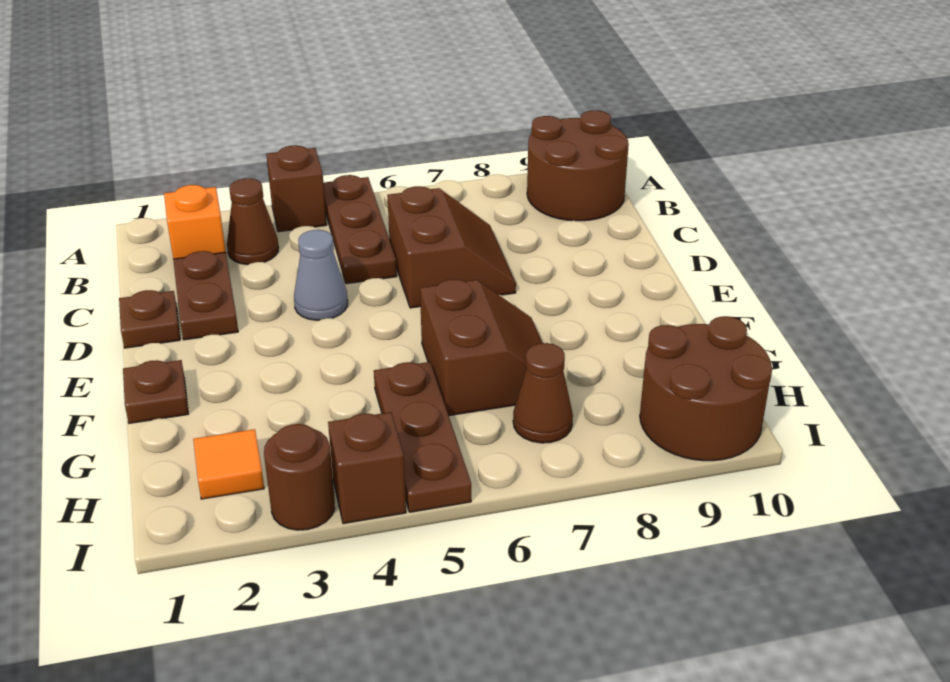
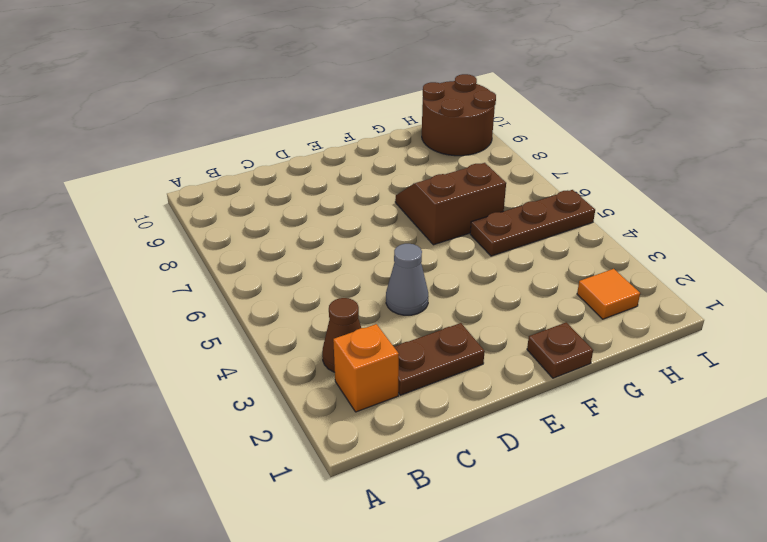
none -> brown brick A4 level 1
none -> brown plate A5:C5 level 1
none -> brown round brick A9:B10 level 1

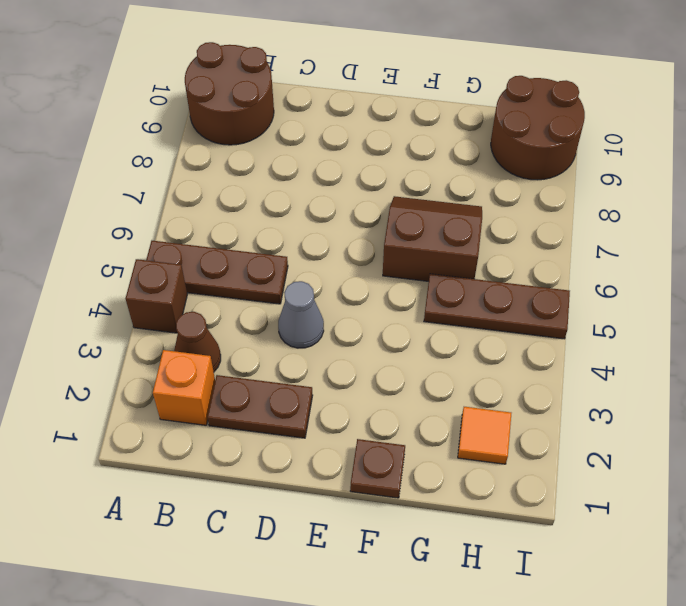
none -> brown slope C6:D7 level 1 top 6
none -> brown plate D1 level 1
none -> brown cone H7 level 1

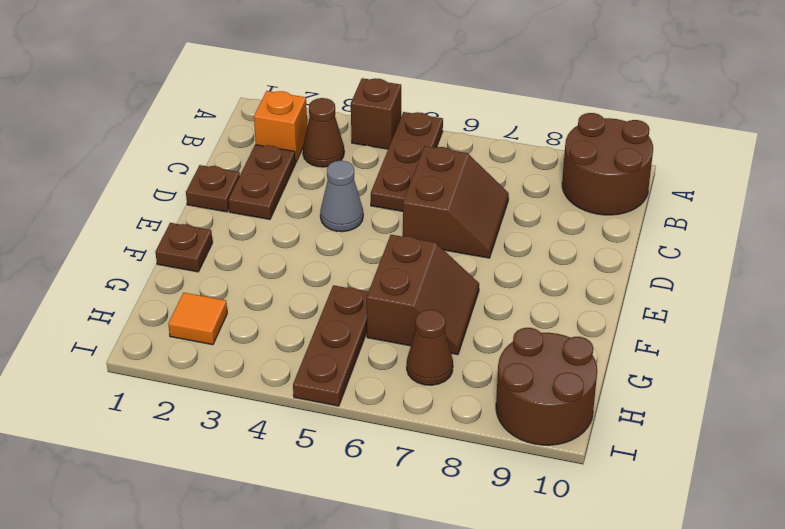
none -> brown round brick I3 level 1
none -> brown brick I4 level 1

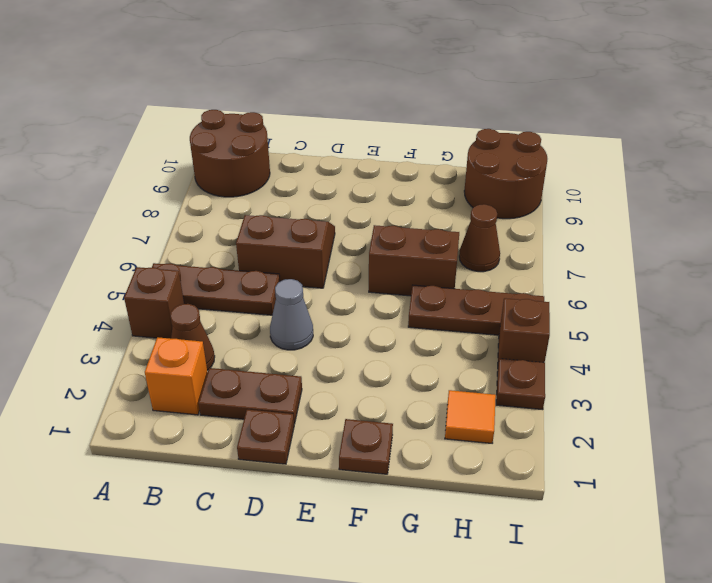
brown plate I3 level 1 -> brown round brick I3 level 1

